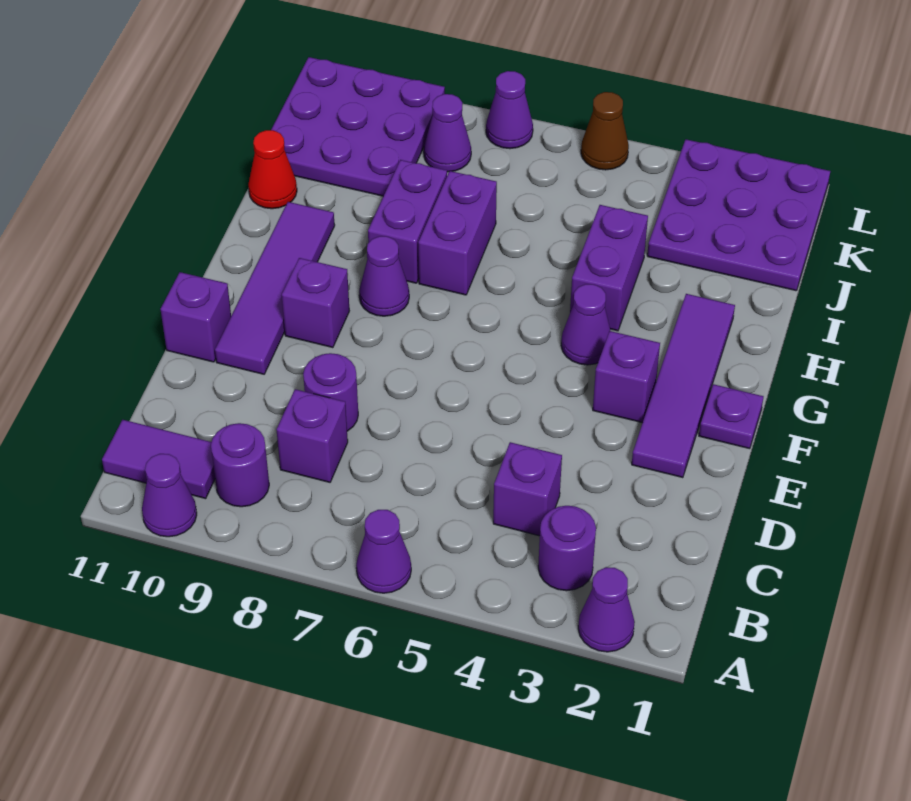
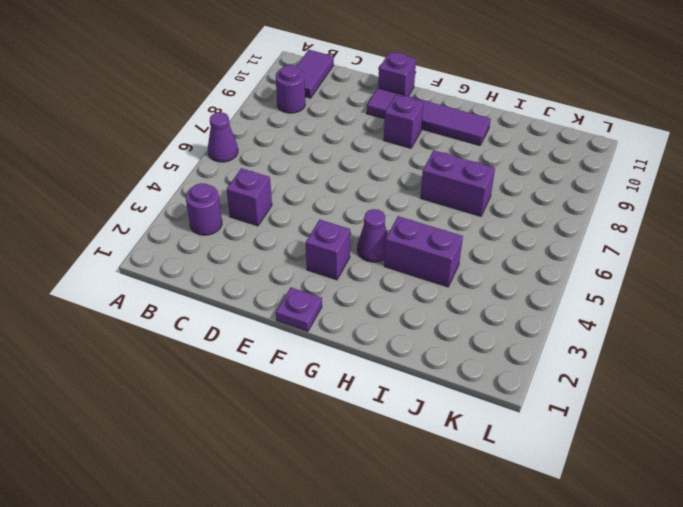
none -> purple cone A2 level 1
none -> purple cone A10 level 1
none -> purple brick C8 level 1

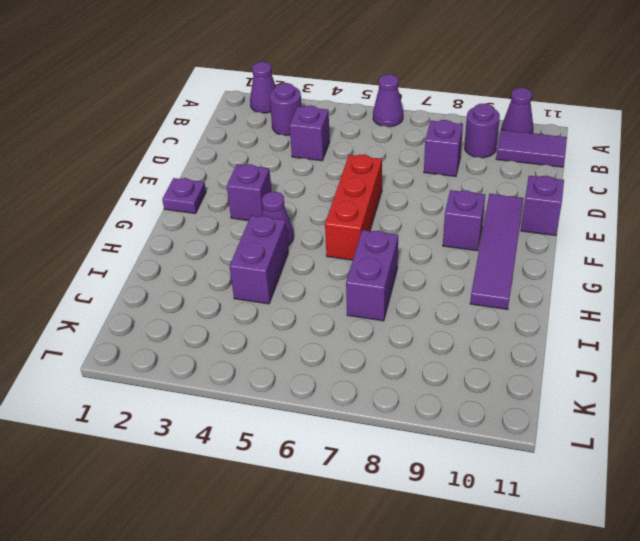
red brick E6:G6 level 1 -> none
none -> purple round brick D8 level 1
none -> purple tile E2:H2 level 1
none -> purple cone G8 level 1

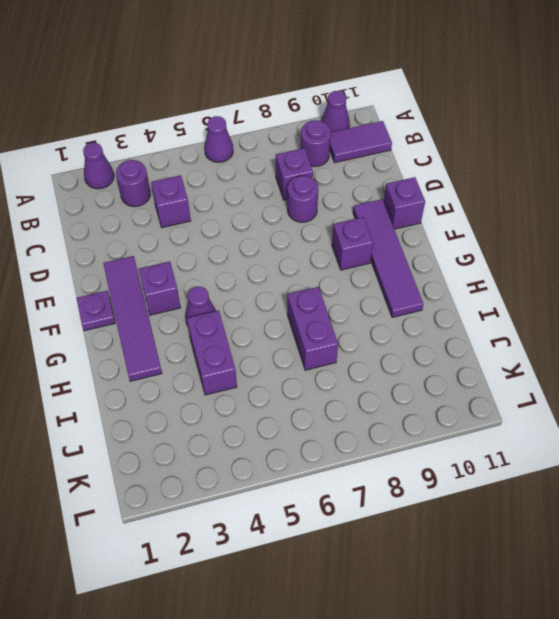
none -> purple cone G8 level 1
none -> purple brick H8:I8 level 1
none -> red cone I11 level 1

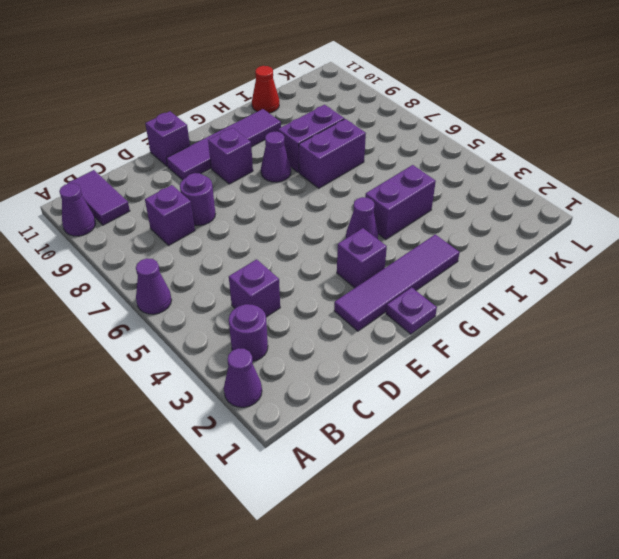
none -> purple round brick B9 level 1
none -> purple plate J1:L3 level 1
none -> purple plate J9:L11 level 1

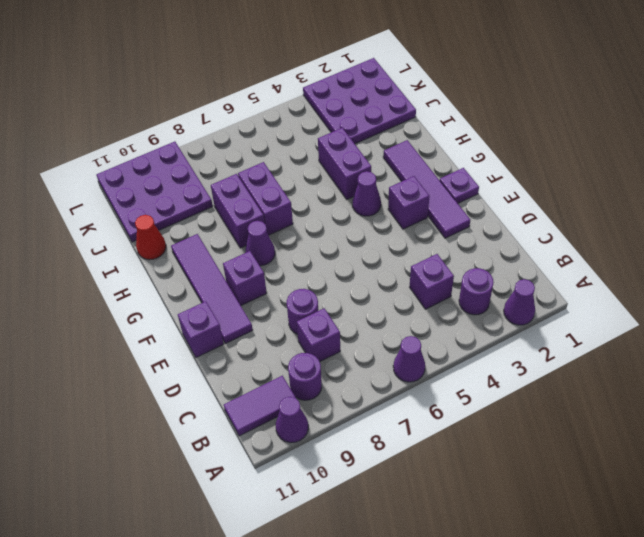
none -> purple cone K8 level 1
none -> brown cone L5 level 1
none -> purple cone L7 level 1

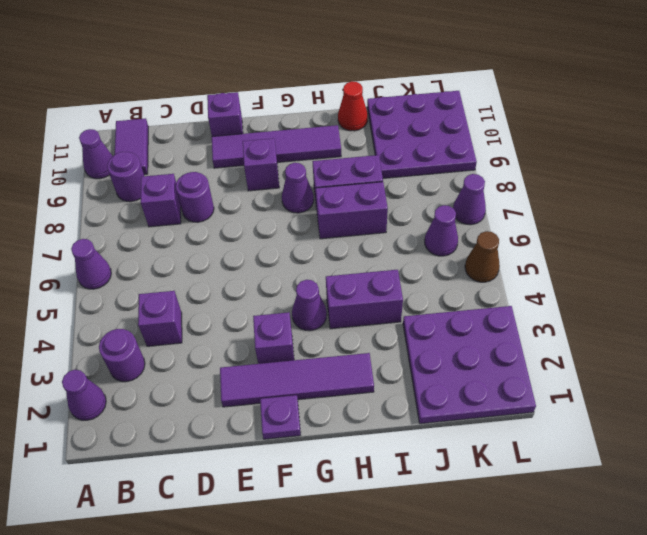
purple cone K6 level 1 -> purple cone K8 level 1

